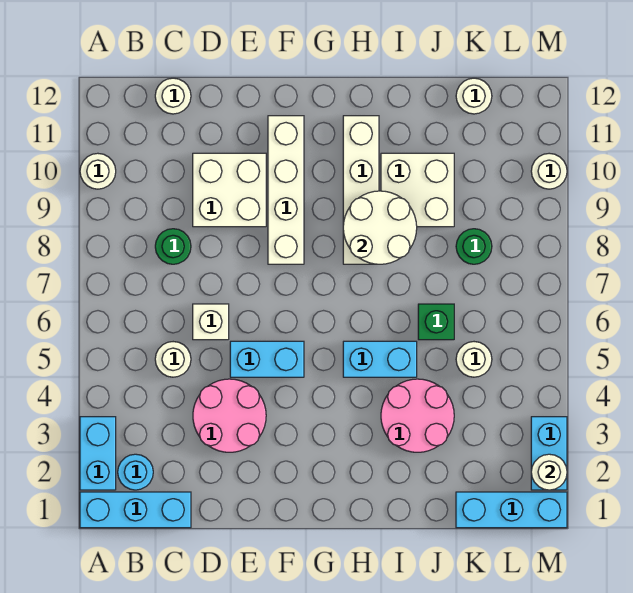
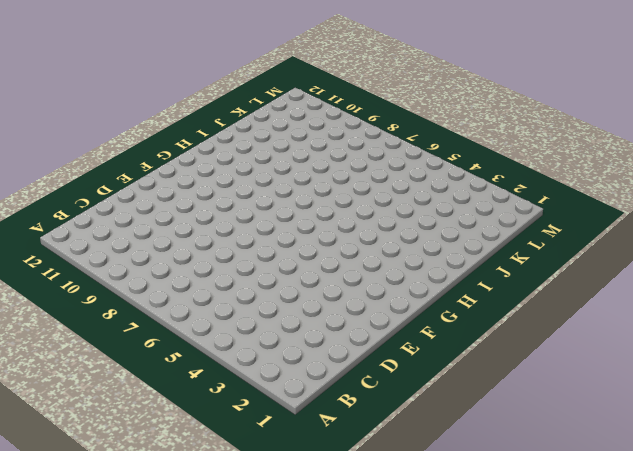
none -> cyan brick A1:C1 level 1
none -> cyan brick A2:A3 level 1
none -> white round brick A10 level 1

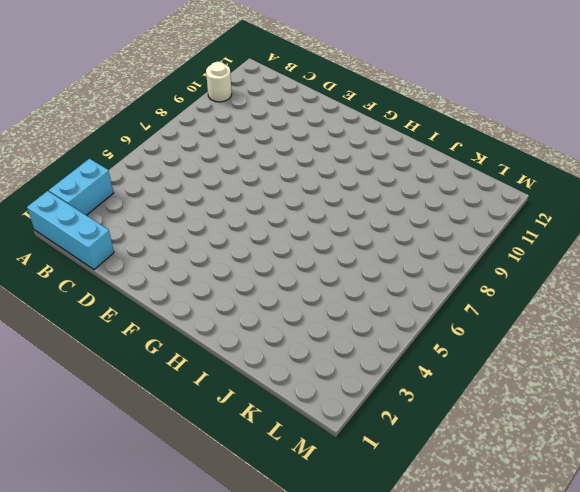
none -> cyan round brick B2 level 1
none -> white round brick C5 level 1
none -> green round brick C8 level 1

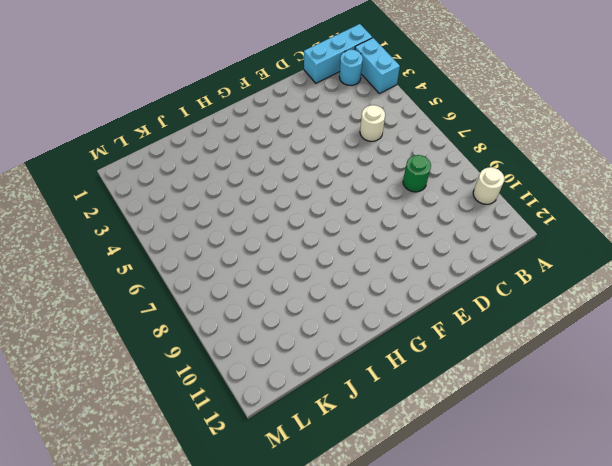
none -> white round brick C12 level 1
none -> pink round brick D3:E4 level 1
none -> white brick D6 level 1

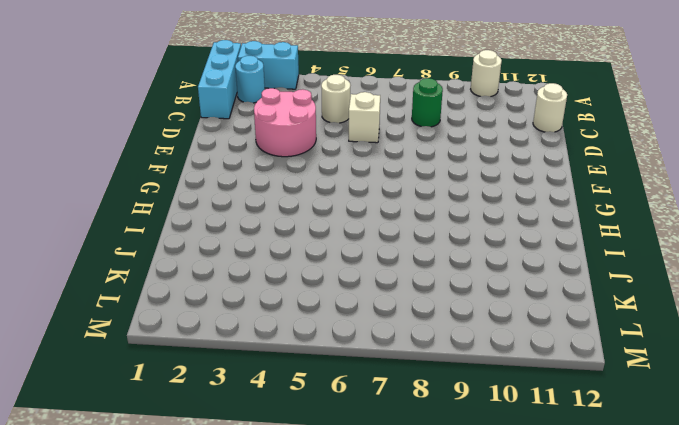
none -> white brick D9:E10 level 1
none -> cyan brick E5:F5 level 1
none -> white brick F8:F11 level 1

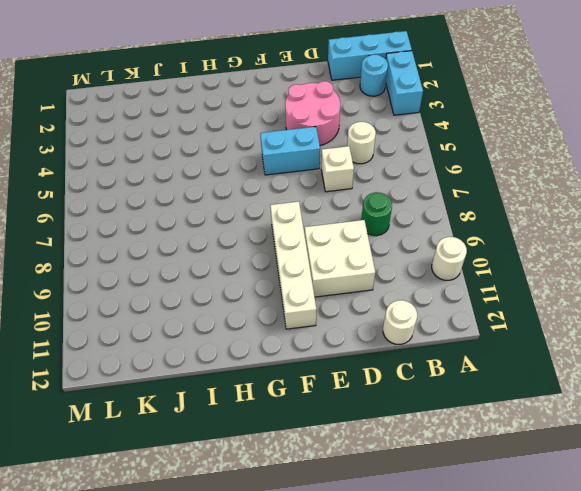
none -> cyan brick H5:I5 level 1
none -> white brick H8:H11 level 1
none -> pink round brick I3:J4 level 1

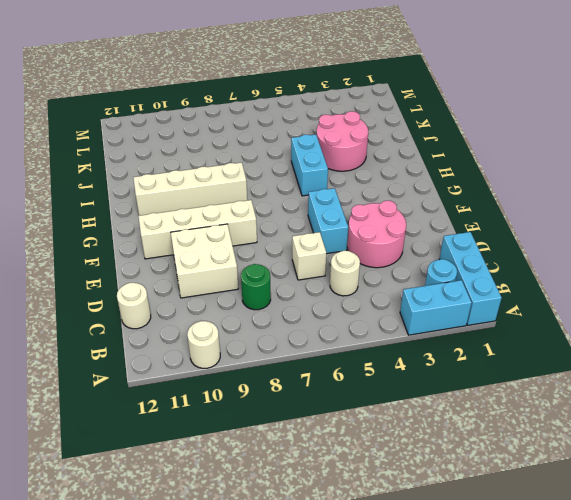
none -> white brick I9:J10 level 1
none -> green brick J6 level 1
none -> cyan brick K1:M1 level 1

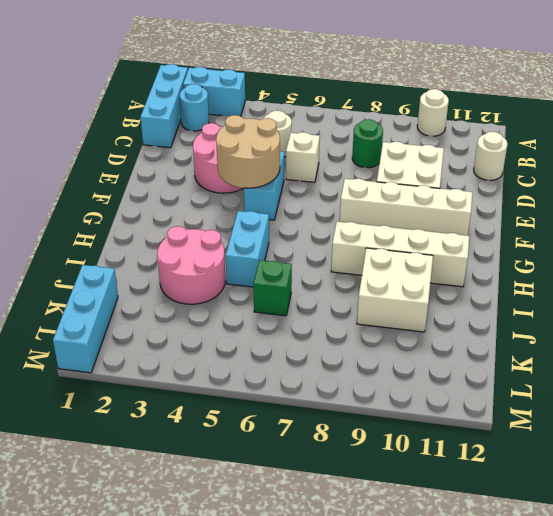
tan round brick E4:F5 level 2 -> none
none -> white round brick K5 level 1
none -> green round brick K8 level 1
none -> white round brick K12 level 1

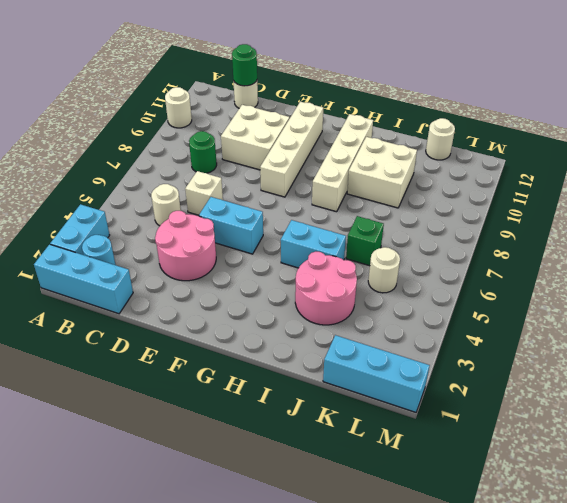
green round brick C12 level 2 -> green round brick K8 level 1
none -> cyan brick M2:M3 level 1
none -> white round brick M10 level 1
none -> white round brick H8:I9 level 2

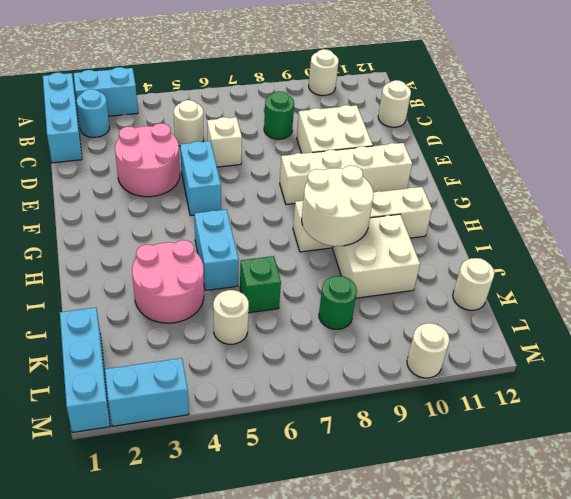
none -> white round brick M2 level 2

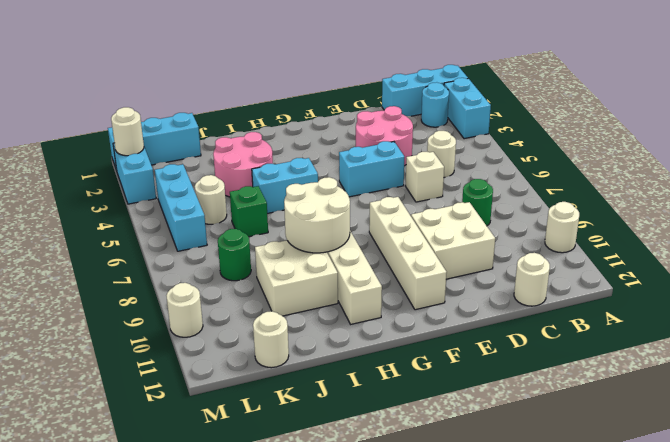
cyan brick L4:L6 level 1 -> none

